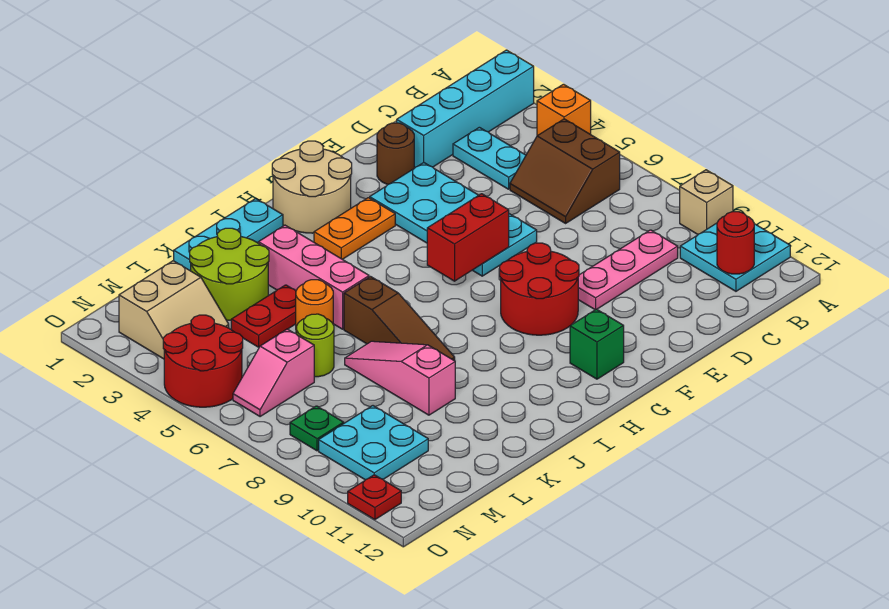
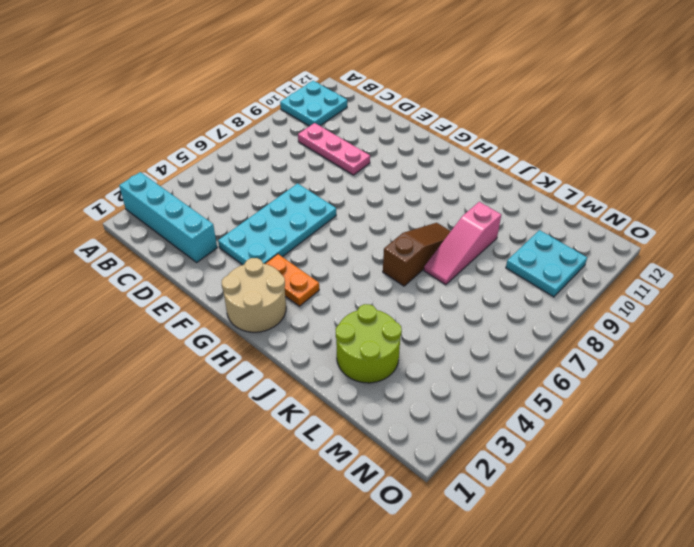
none -> orange brick A4 level 1
none -> tan brick A9 level 1
none -> brown slope B5:C6 level 1 top B

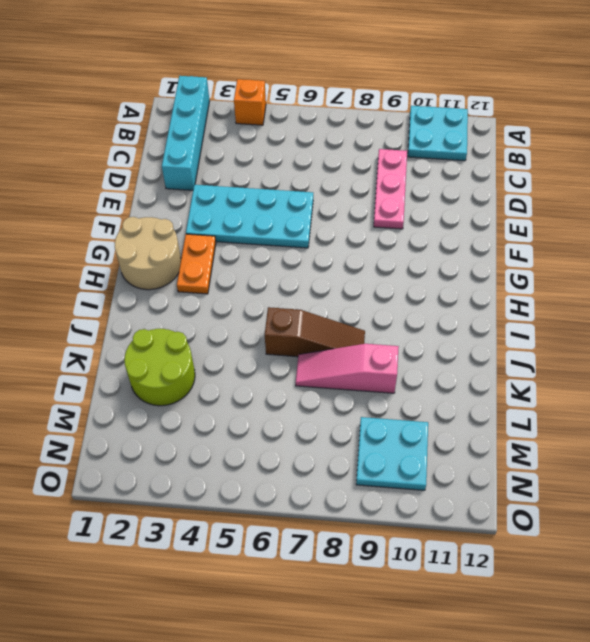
none -> tan brick A9 level 1
none -> brown slope B5:C6 level 1 top B
none -> cyan plate C3:C4 level 1

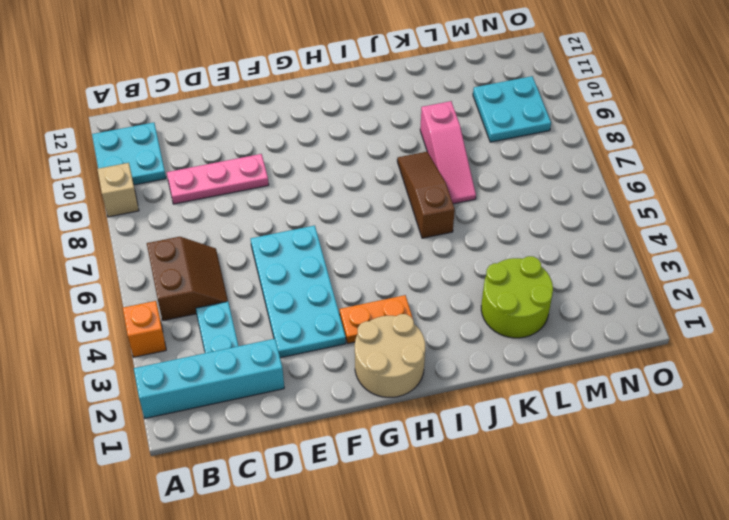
none -> brown round brick E2 level 1
none -> red round brick F8:G9 level 1
none -> green brick G11 level 1

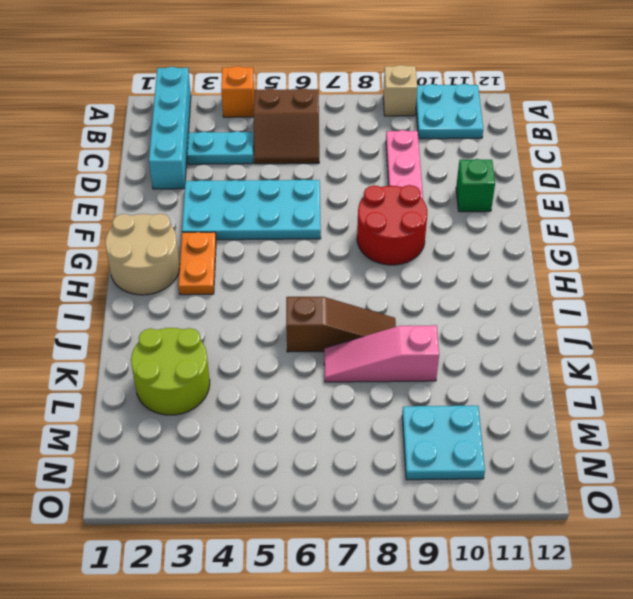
green brick E11 level 1 -> green brick G11 level 1
none -> brown round brick E2 level 1
none -> cyan plate I1:K1 level 1
none -> pink brick J3:J5 level 1

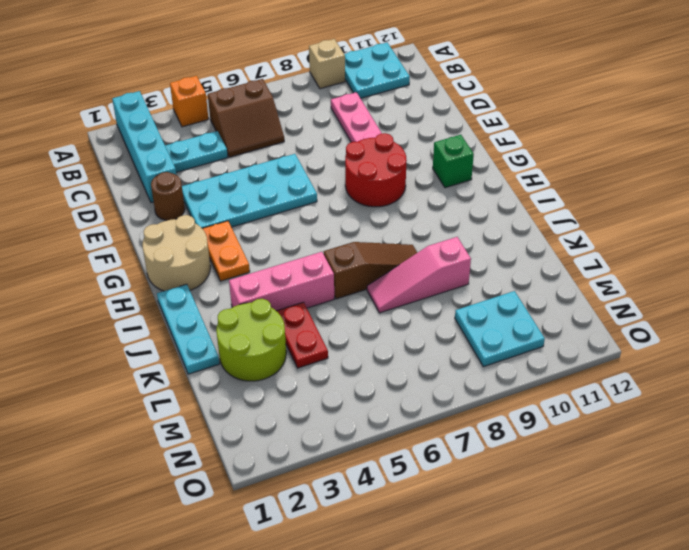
none -> orange round brick K5 level 1
none -> lime round brick L6 level 1
none -> tan slope M2:N3 level 1 top 2

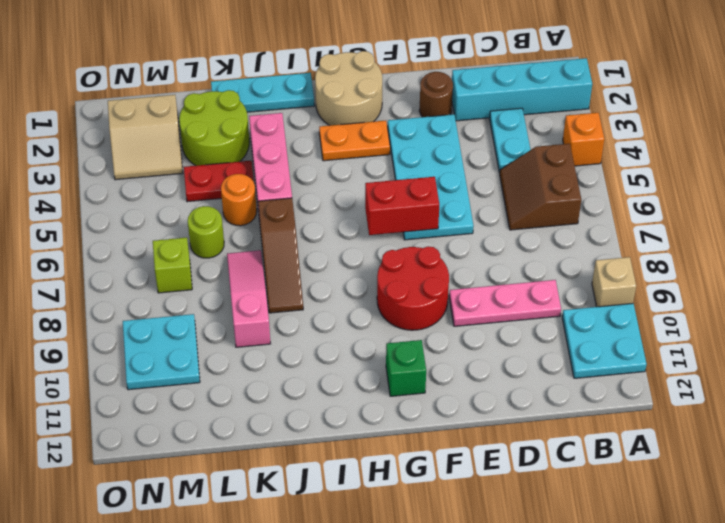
lime brick M7 level 1 -> none
none -> pink slope M6:N6 level 1 top M
none -> red round brick N4:O5 level 1
none -> green plate N8 level 1

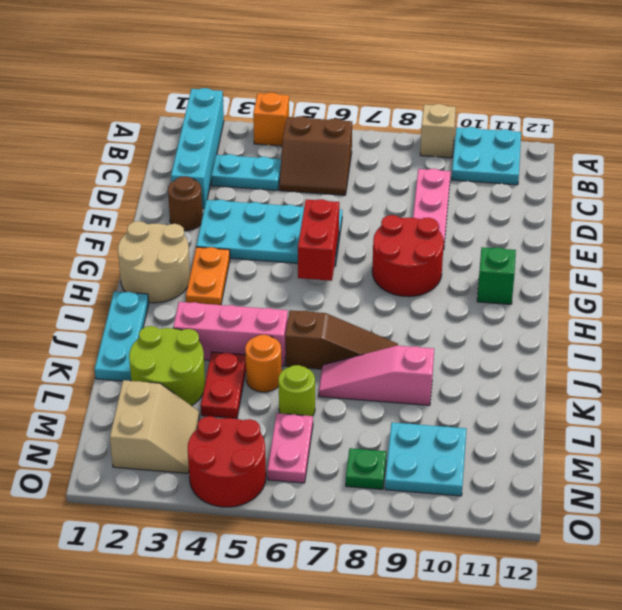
pink plate M6:N6 level 1 -> pink slope M6:N6 level 1 top M
none -> red plate O11 level 1
none -> red round brick B11 level 2

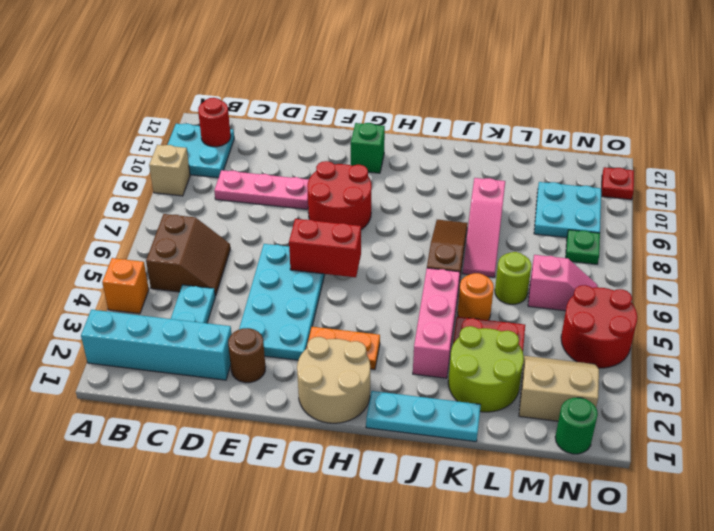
green round brick N1 level 1 -> none

